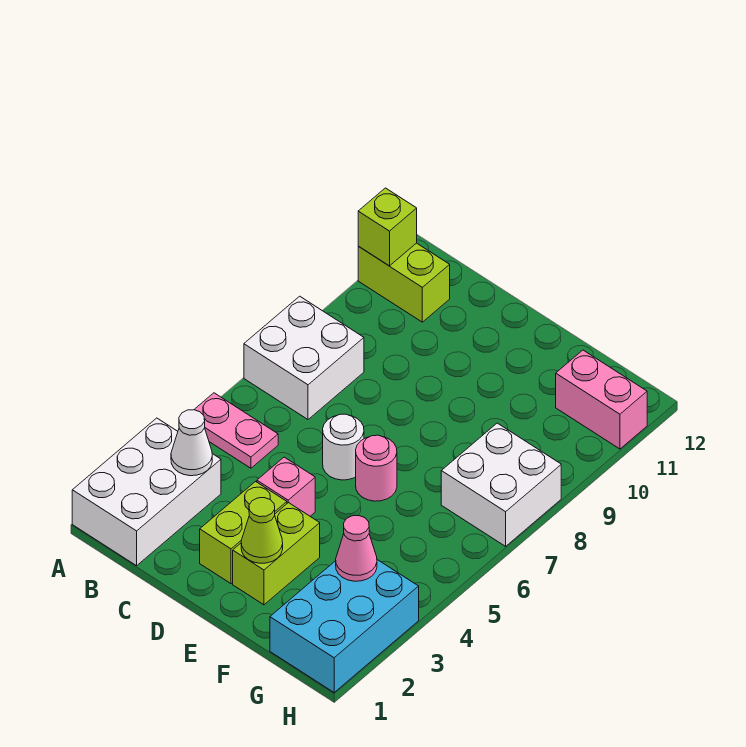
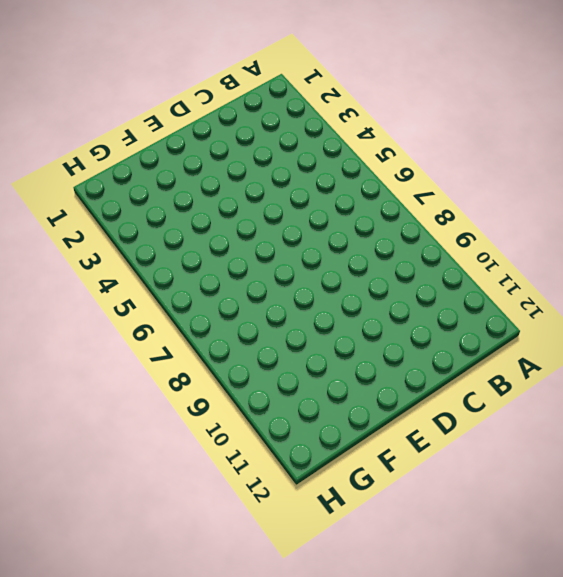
none -> white brick A1:B3 level 1
none -> pink plate A5:B5 level 1
none -> white brick A7:B8 level 1

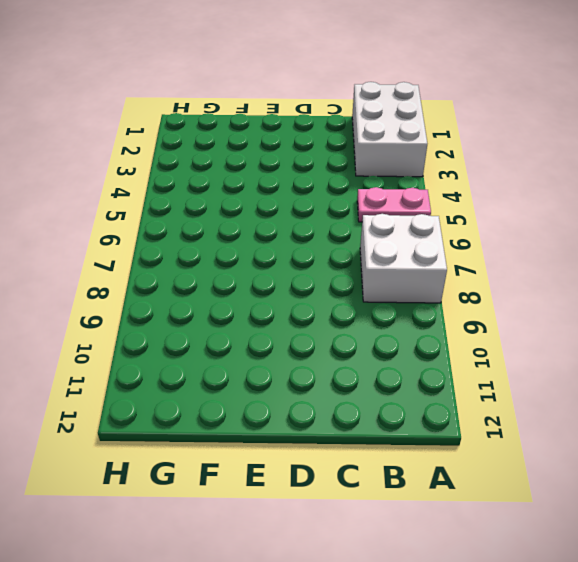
none -> lime brick A11:B11 level 1
none -> lime brick D2:D3 level 1
none -> pink brick D4 level 1

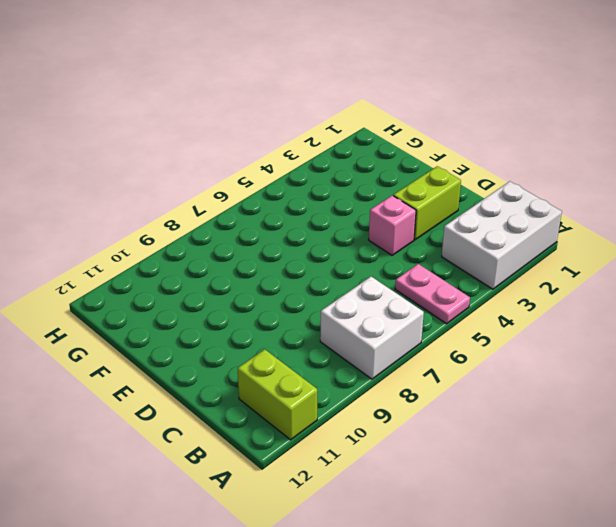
none -> white round brick D6 level 1
none -> lime brick E2:E3 level 1
none -> pink round brick E6 level 1

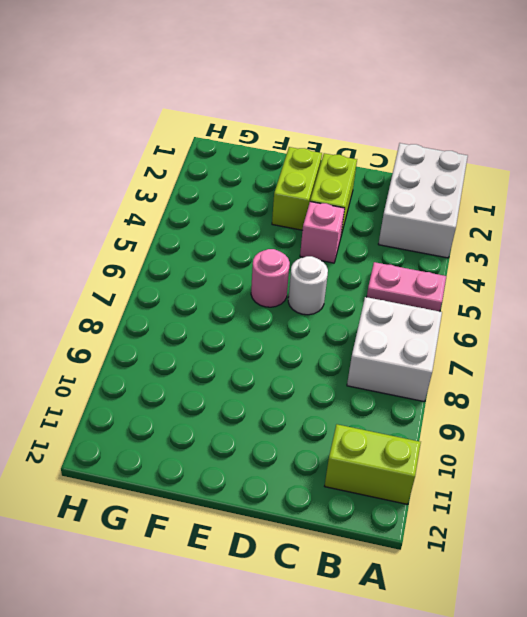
none -> cyan brick G1:H3 level 1
none -> white brick G7:H8 level 1
none -> pink brick G11:H11 level 1

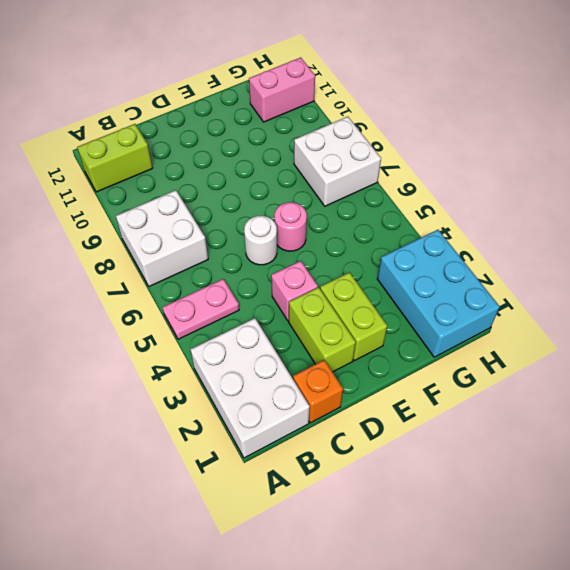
orange brick C1 level 1 -> none
none -> lime brick A11 level 2
none -> white cone B3 level 2
none -> lime cone E2 level 2

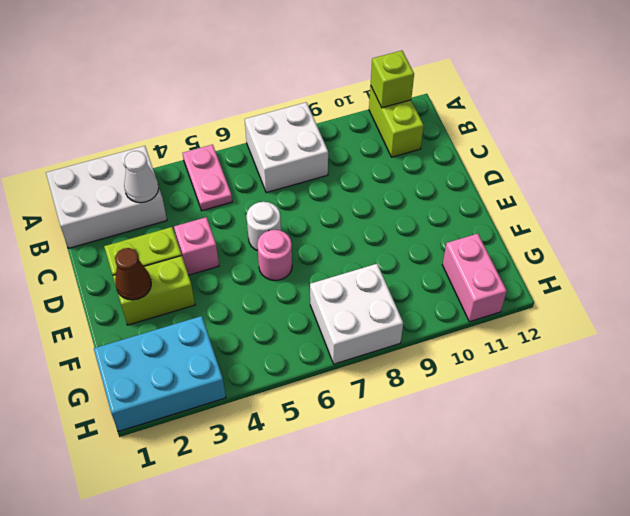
brown cone E2 level 2 -> lime cone E2 level 2
none -> pink cone G3 level 2

